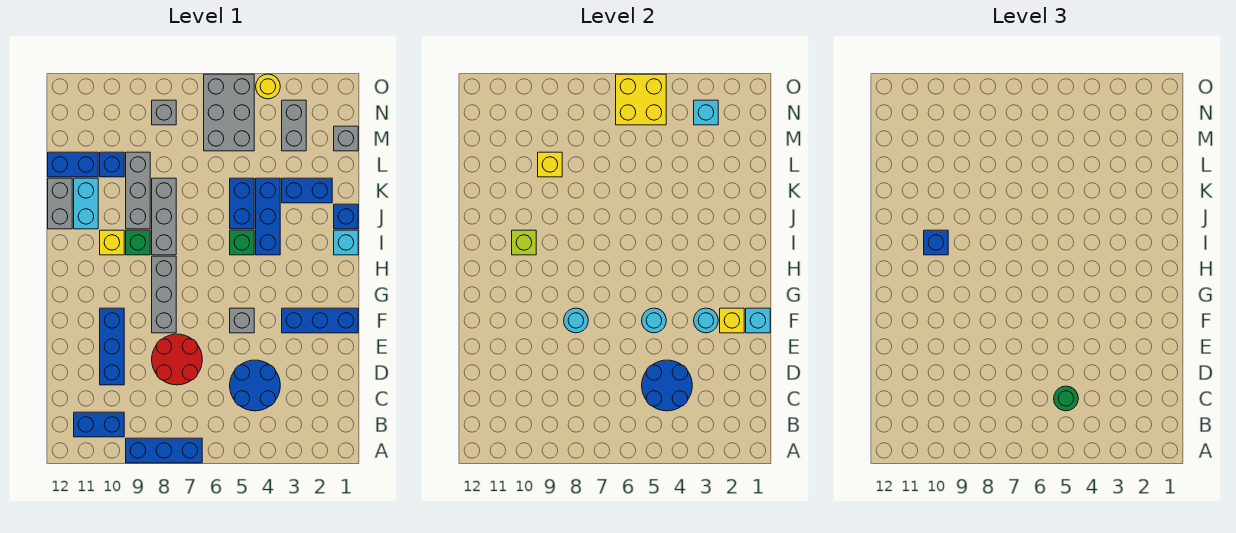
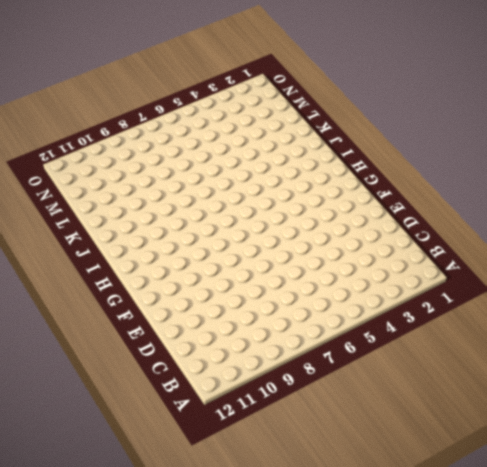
none -> blue brick A7:A9 level 1
none -> blue brick B10:B11 level 1
none -> blue round brick C4:D5 level 1
none -> red round brick D7:E8 level 1

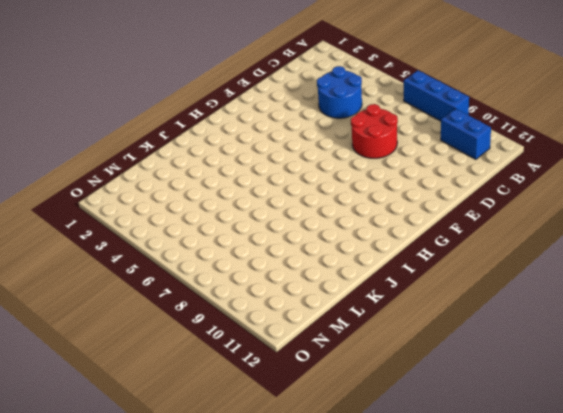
none -> blue brick D10:F10 level 1
none -> blue brick F1:F3 level 1
none -> grey brick F5 level 1
none -> grey brick F8:H8 level 1

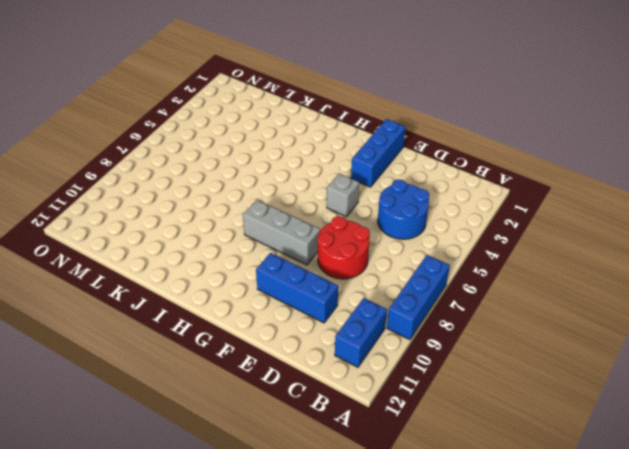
none -> cyan brick I1 level 1
none -> blue brick I4:K4 level 1
none -> green brick I5 level 1
none -> grey brick I8:K8 level 1

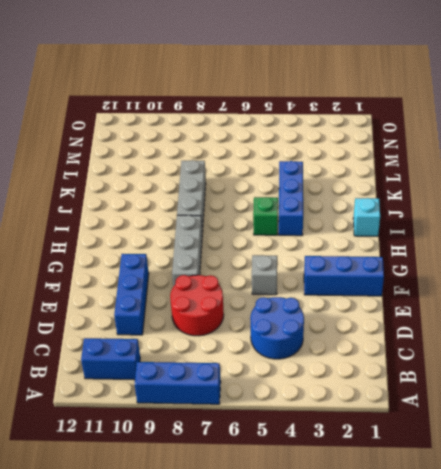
none -> green brick I9 level 1
none -> yellow brick I10 level 1
none -> blue brick J1 level 1
none -> blue brick J5:K5 level 1

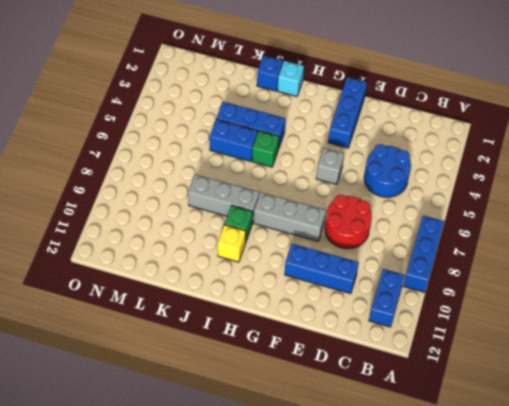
none -> grey brick J9:L9 level 1
none -> cyan brick J11:K11 level 1
none -> grey brick J12:K12 level 1
none -> blue brick K2:K3 level 1

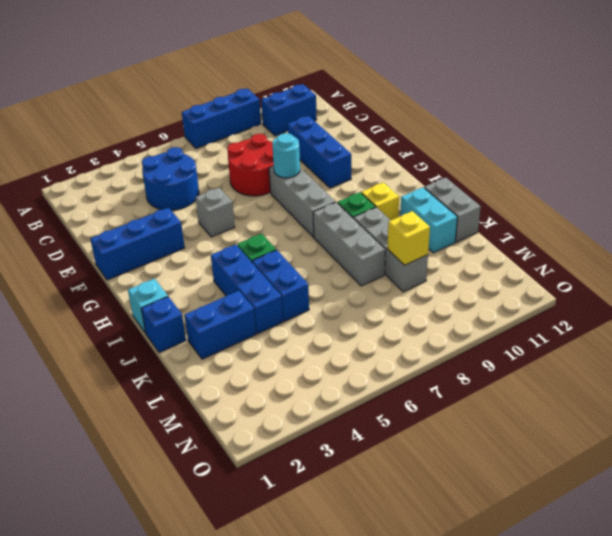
none -> blue brick L10 level 1
none -> blue brick L11:L12 level 1
none -> grey brick M1 level 1
none -> grey brick M3:N3 level 1

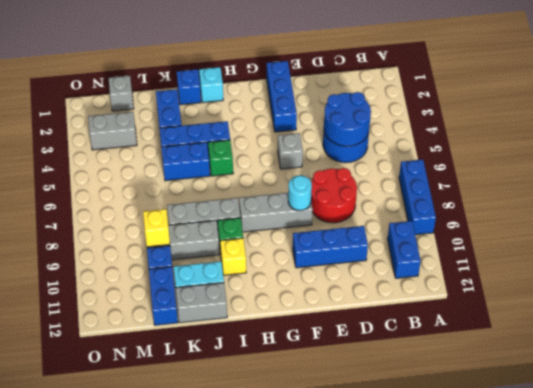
none -> grey brick M5:O6 level 1
none -> grey brick N8 level 1
none -> yellow round brick O4 level 1
none -> cyan brick F1 level 2

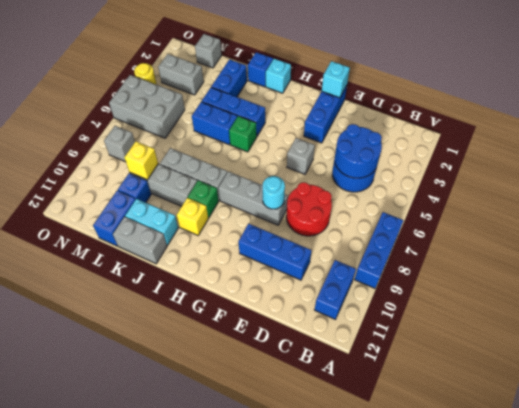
none -> yellow brick F2 level 2
none -> cyan round brick F3 level 2
none -> cyan round brick F5 level 2
none -> lime brick I10 level 2

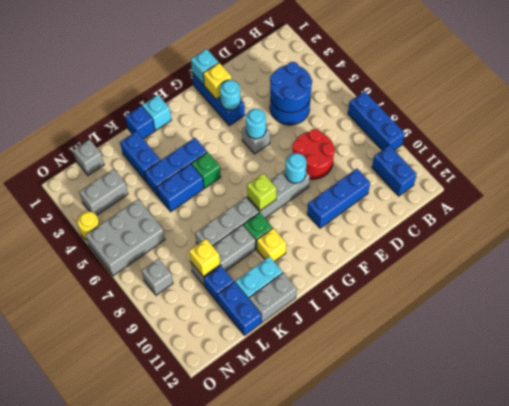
lime brick H8 level 2 -> lime brick I10 level 2
none -> cyan brick N3 level 2
none -> yellow brick N5:O6 level 2
none -> green round brick C5 level 3
none -> blue brick I10 level 3

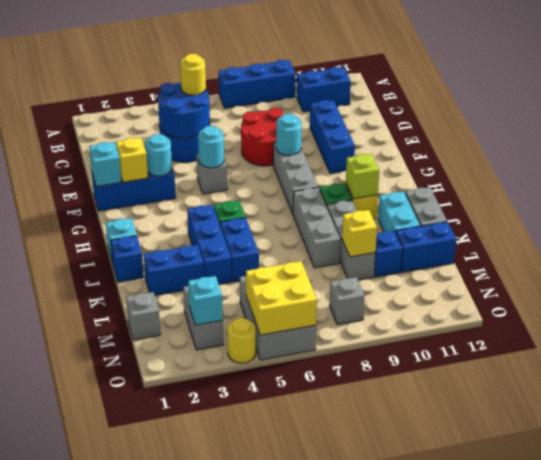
yellow round brick C5 level 3 -> green round brick C5 level 3
none -> blue brick I10 level 3

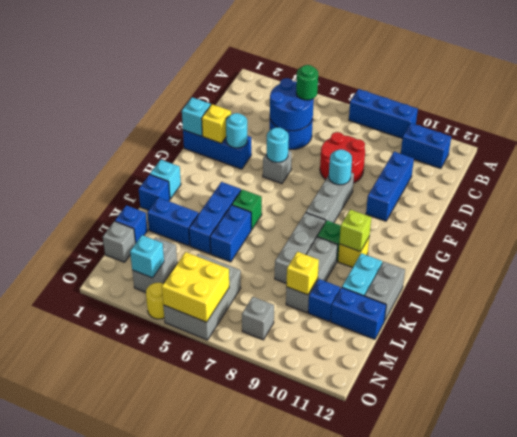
blue brick L1 level 1 -> blue brick I10 level 3

